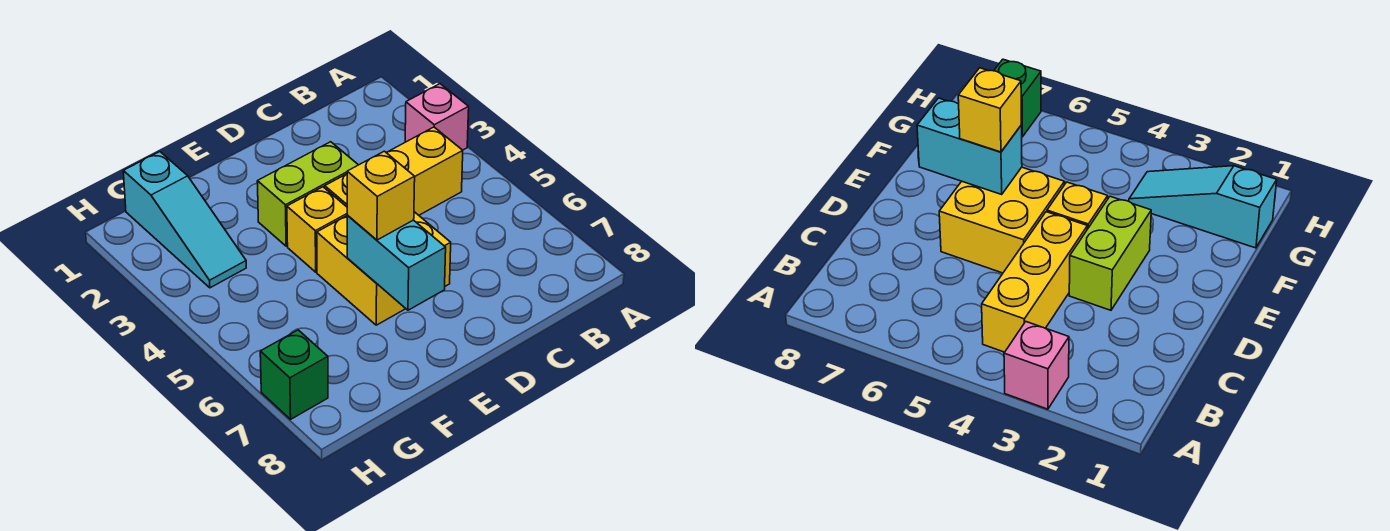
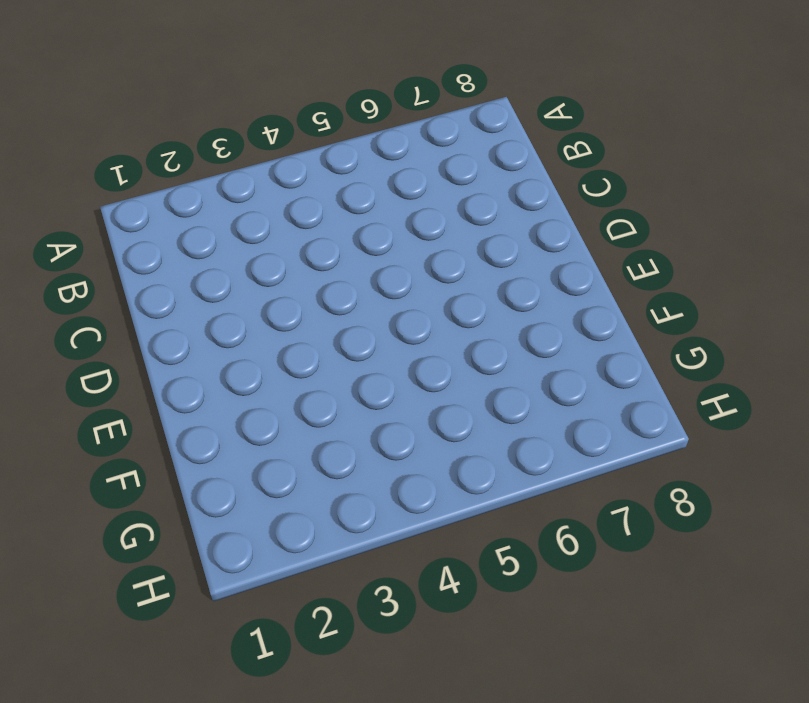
none -> pink brick A3 level 1
none -> yellow brick B4:D4 level 1

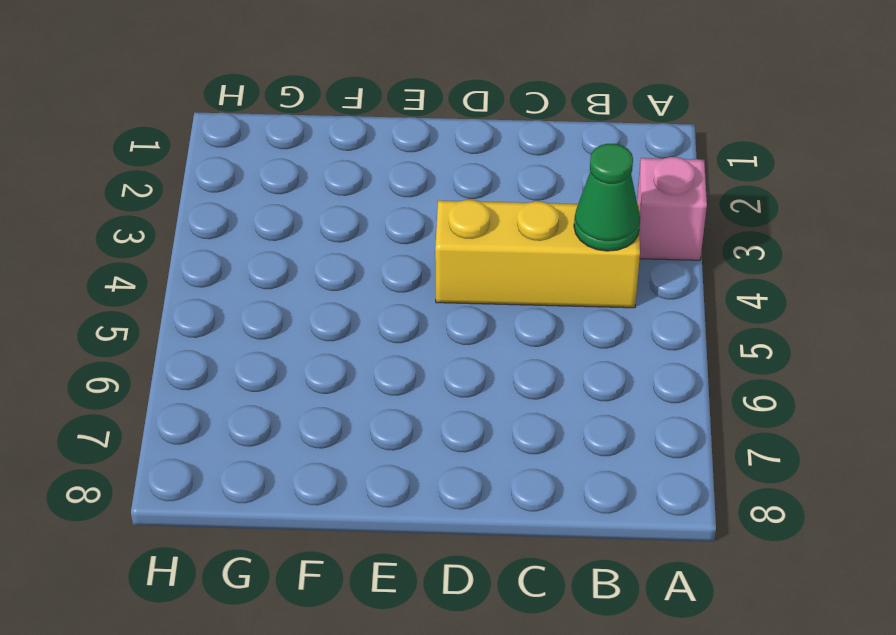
green cone B4 level 2 -> none
none -> lime brick D3:E3 level 1
none -> yellow brick D5:E6 level 1

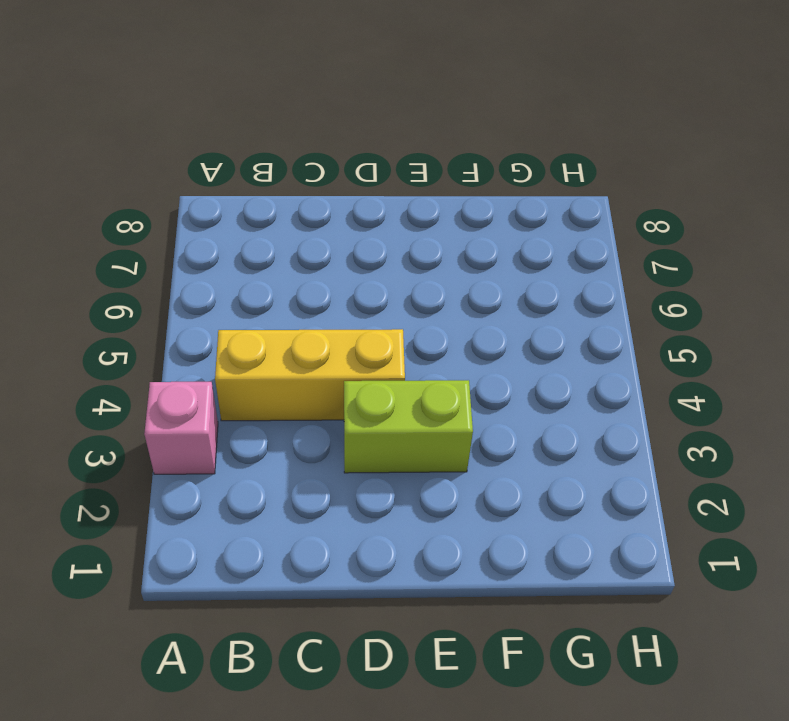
none -> yellow brick D5:E6 level 1
none -> yellow brick E4 level 1

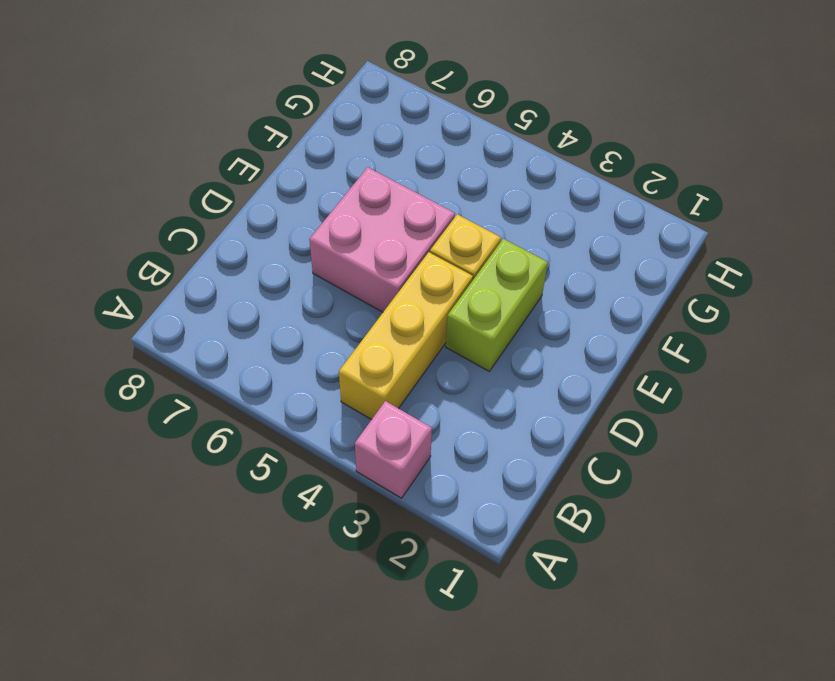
pink brick D5:E6 level 1 -> yellow brick D5:E6 level 1
none -> cyan slope G1:G3 level 1 top 1
none -> green brick H7 level 1

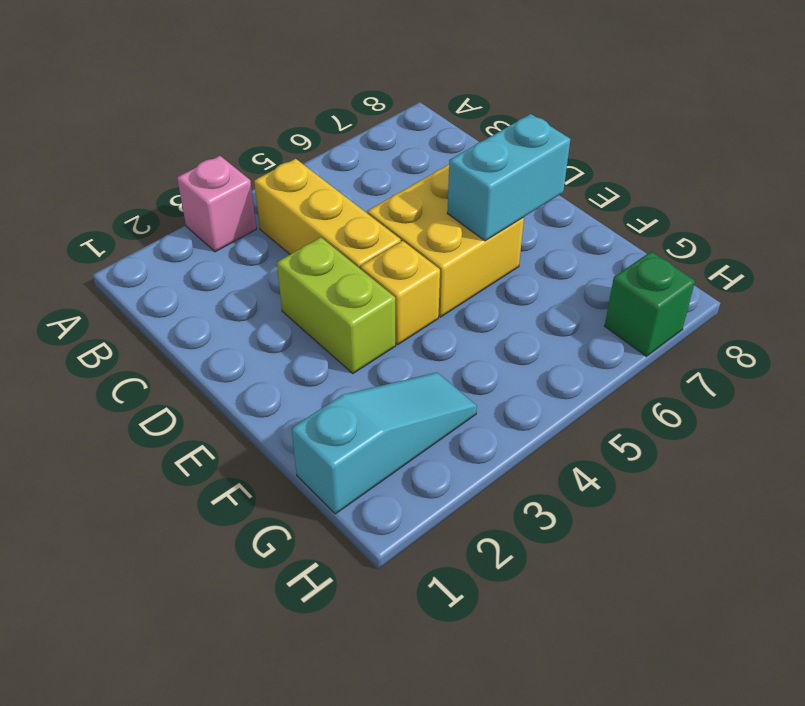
none -> yellow brick E6 level 3

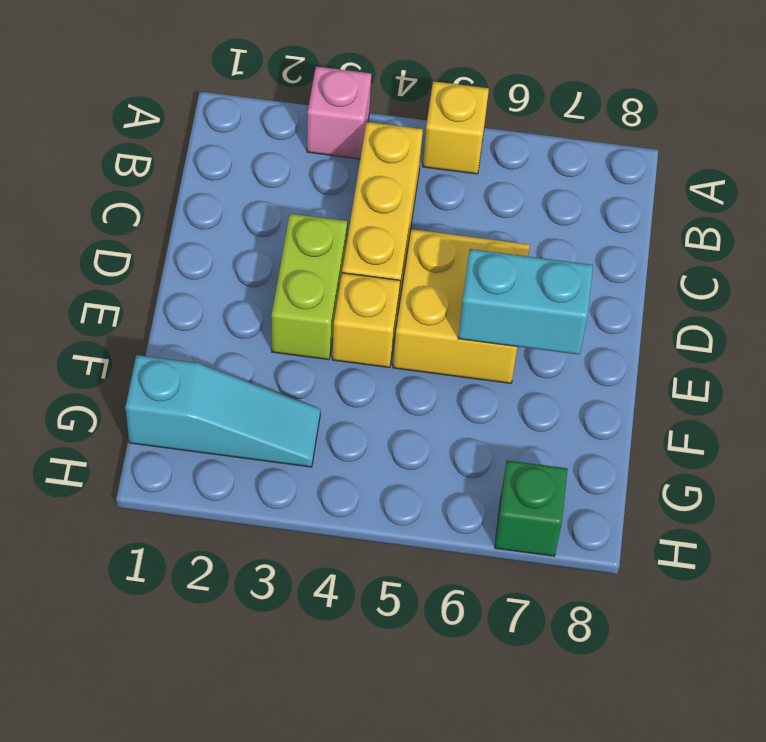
yellow brick A5 level 1 -> yellow brick E6 level 3

